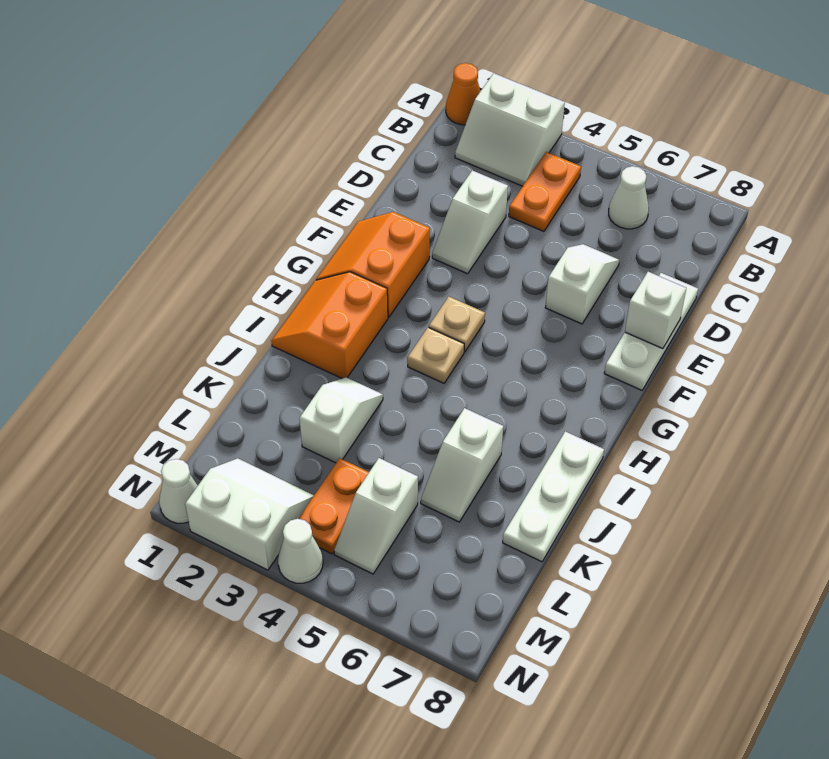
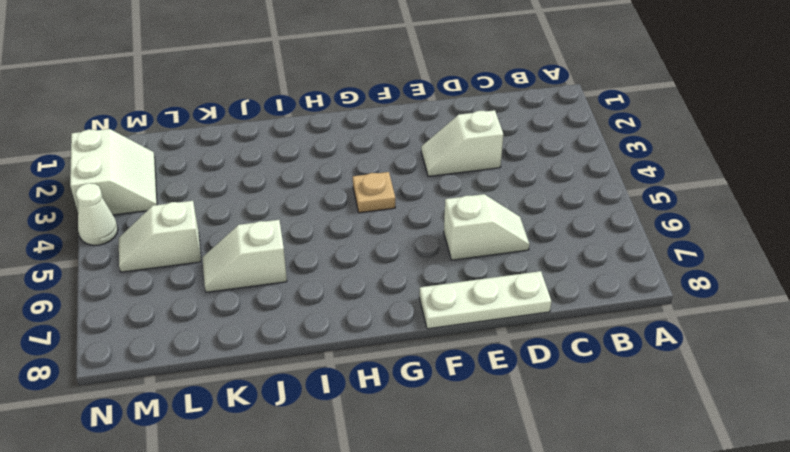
none -> orange cone A1 level 1
none -> white slope A2:B3 level 1 top A
none -> orange plate B4:C4 level 1

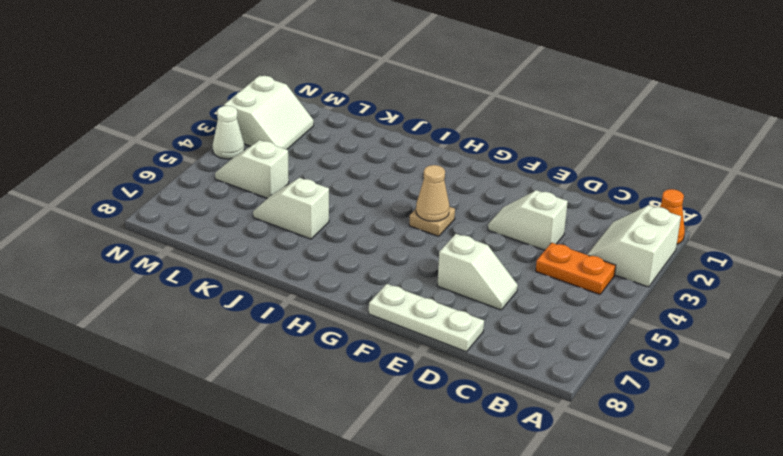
tan cone G4 level 2 -> none
none -> white cone B6 level 1
none -> orange slope F1:G2 level 1 top 2
none -> orange slope H1:I2 level 1 top 2

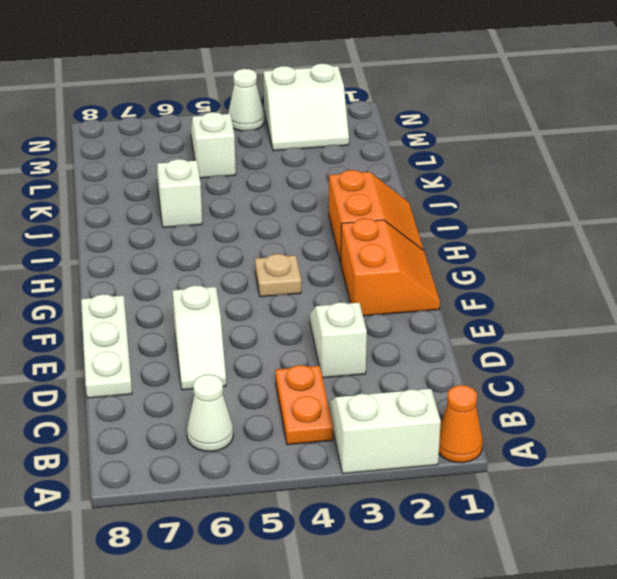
none -> tan plate H4 level 1
none -> white plate I8:K8 level 1
none -> white slope J3:K3 level 1 top K

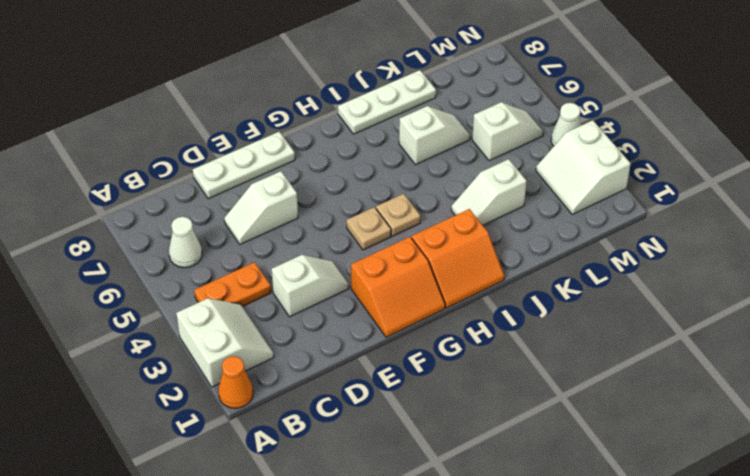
none -> orange plate L4:M4 level 1
none -> white cone N1 level 1
none -> white brick E8 level 2

